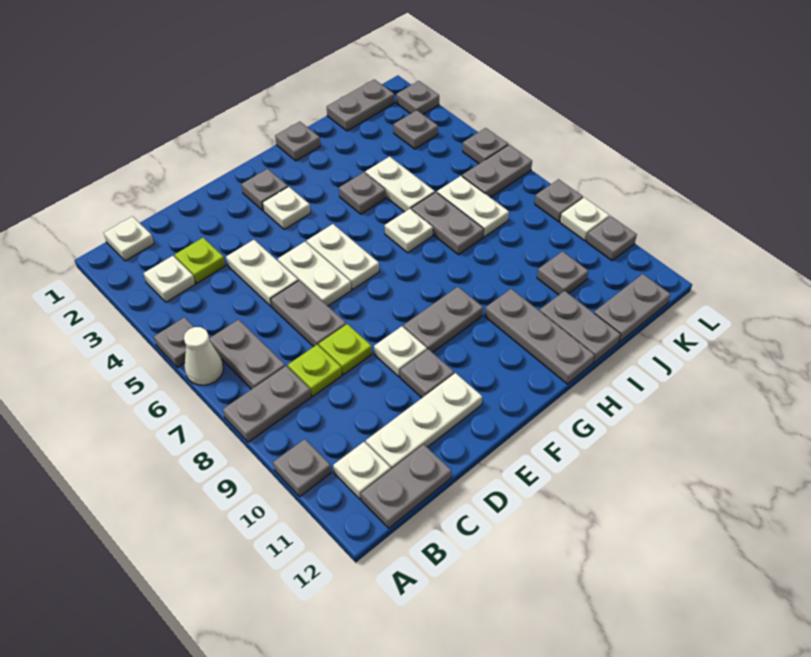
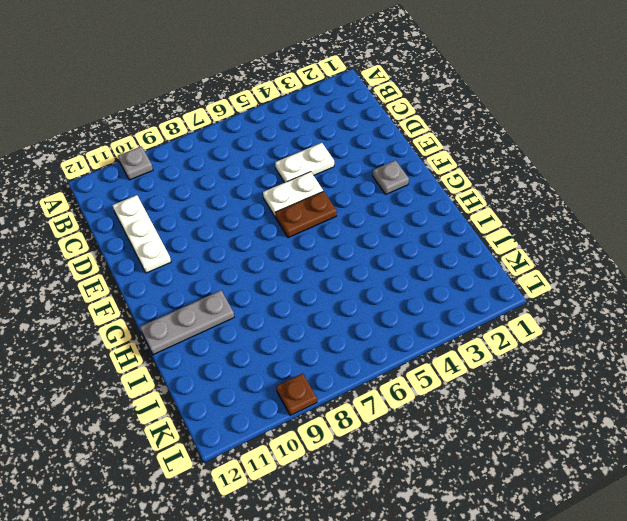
brown plate F5:F6 level 1 -> white plate F5:F6 level 1
brown plate L9 level 1 -> white plate L9 level 1
none -> grey plate A5 level 1
none -> white cone A6 level 1
none -> grey plate A8:B8 level 1
none -> white plate B1 level 1

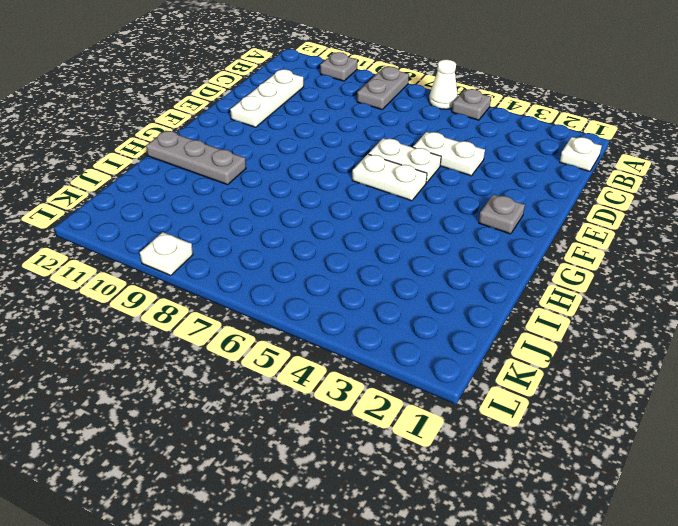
none -> white plate B3 level 1
none -> grey plate B6:B7 level 1
none -> white plate B11 level 1
none -> grey plate B12:C12 level 1

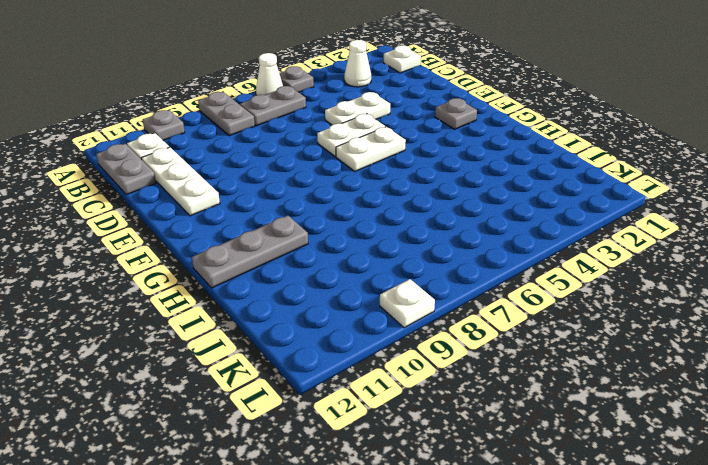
white cone B3 level 1 -> white plate B3 level 1
none -> lime plate C3 level 1
none -> lime plate C8 level 1
none -> grey plate D6:D7 level 1
none -> lime plate D8 level 1

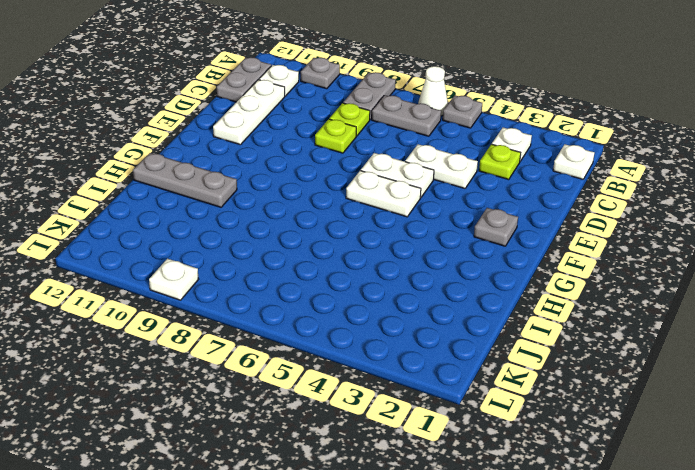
none -> grey plate D6:D7 level 1
none -> white plate E9 level 1
none -> grey plate E10 level 1
none -> white plate F3 level 1

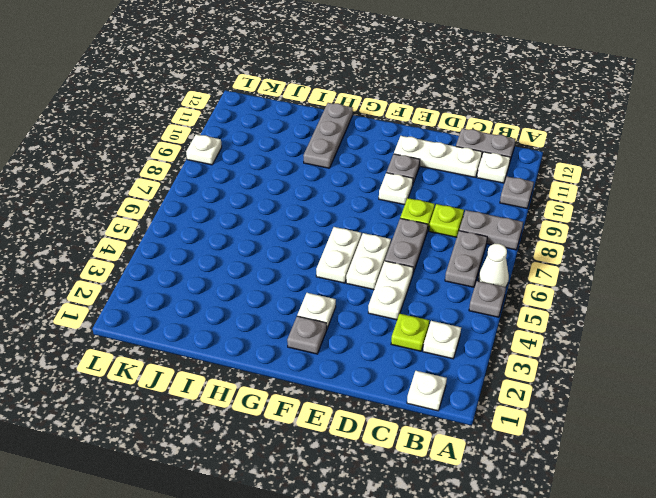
none -> grey plate F9:G9 level 1
none -> grey plate H1 level 1
none -> grey plate H4 level 1
none -> white plate H6 level 1

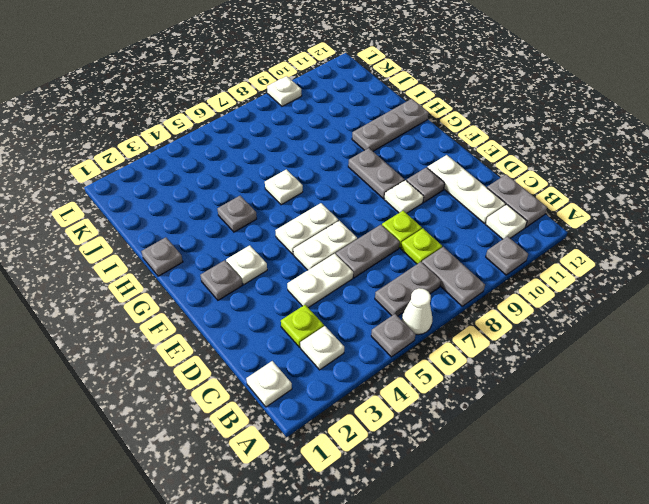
none -> white plate I4:I5 level 1
none -> grey plate I6:I7 level 1
none -> grey plate I11:I12 level 1
none -> grey plate J1:K1 level 1

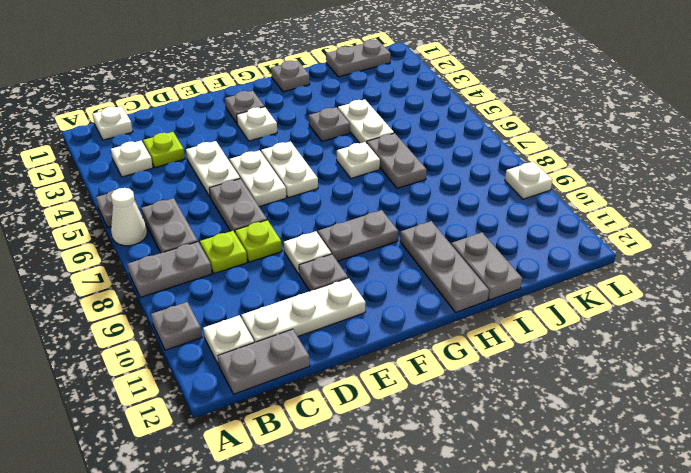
none -> white plate J6:J7 level 1
none -> grey plate J10 level 1
none -> grey plate J12:K12 level 1
none -> grey plate K3 level 1

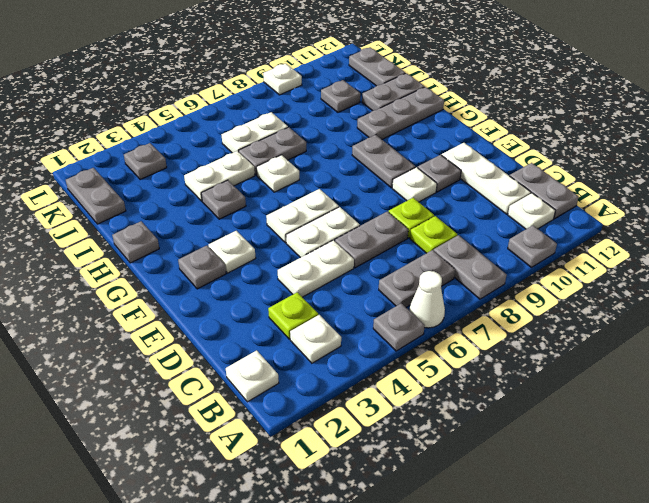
none -> grey plate K6:L6 level 1
none -> grey plate L2 level 1
none -> grey plate L5 level 1
none -> grey plate L8 level 1

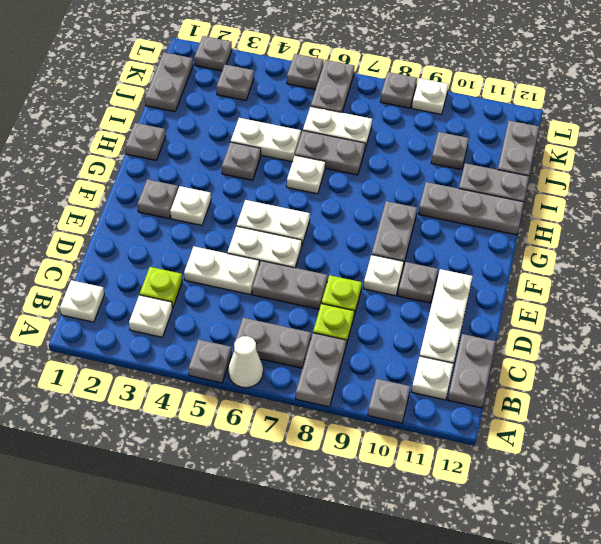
none -> grey plate L10 level 1

